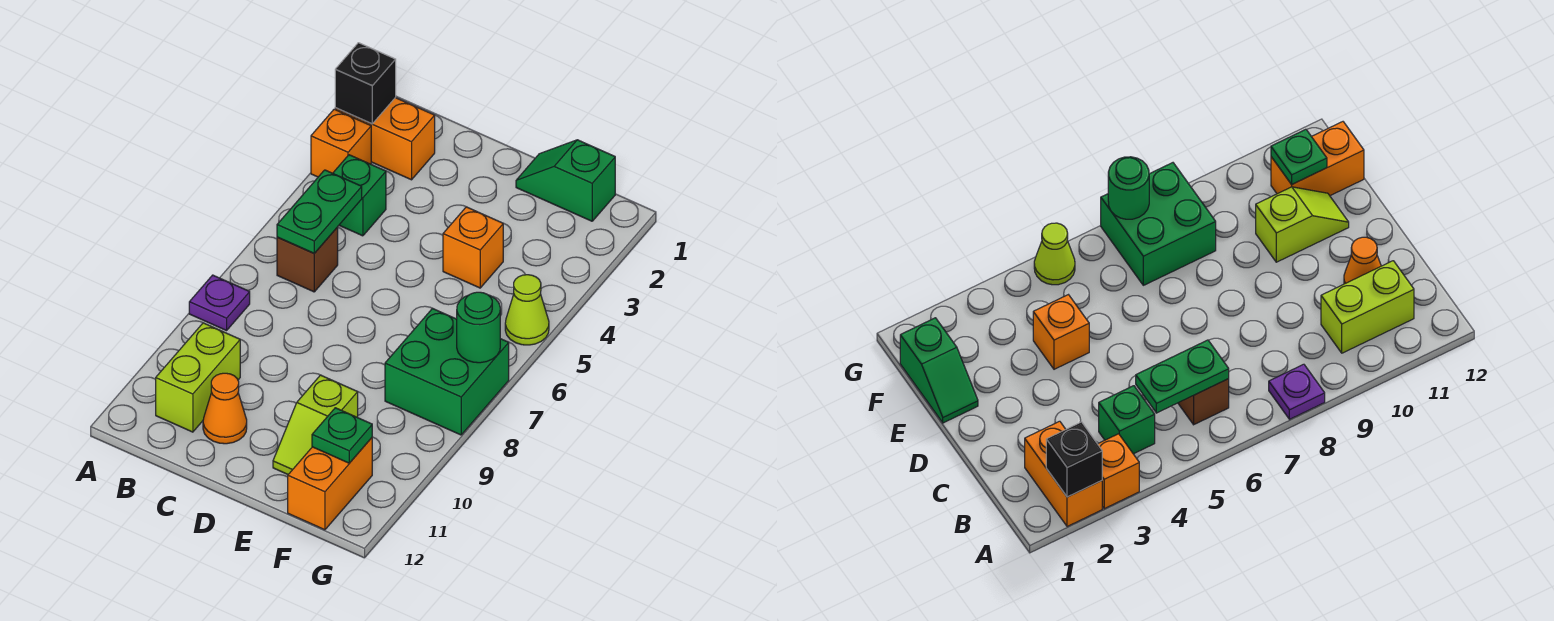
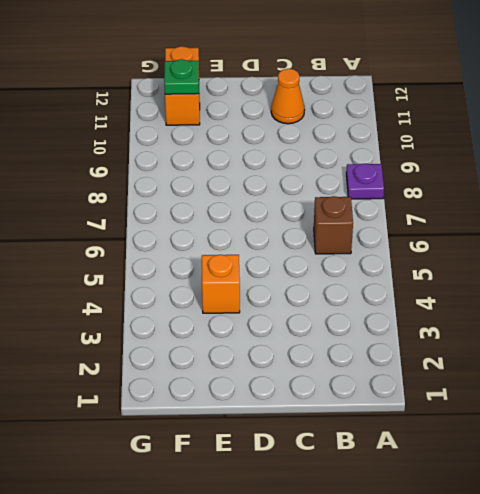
none -> orange brick A2:B2 level 1
none -> orange brick A3 level 1
none -> green brick B4 level 1

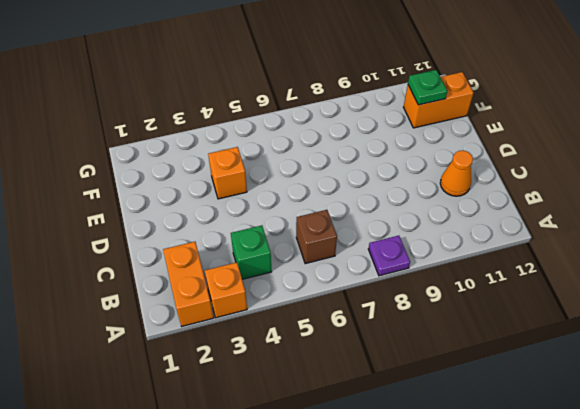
none -> lime brick B10:B11 level 1
none -> green slope E1:F1 level 1 top F
none -> lime slope E10:E11 level 1 top 10

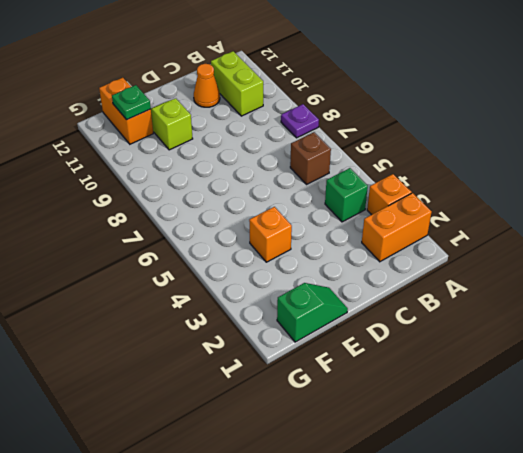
none -> green brick F7:G8 level 1
none -> lime cone G5 level 1
none -> black brick A2 level 2

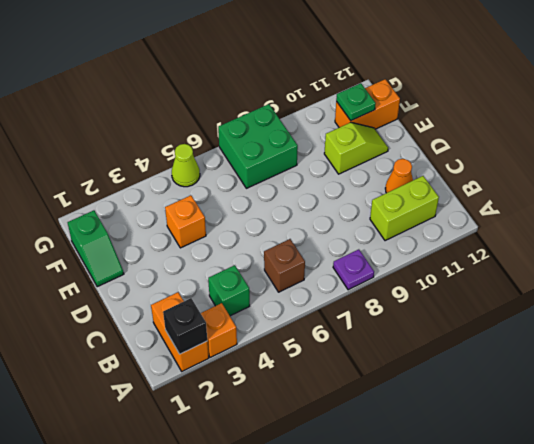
none -> green plate B5:B6 level 2
none -> green round brick G7 level 2

